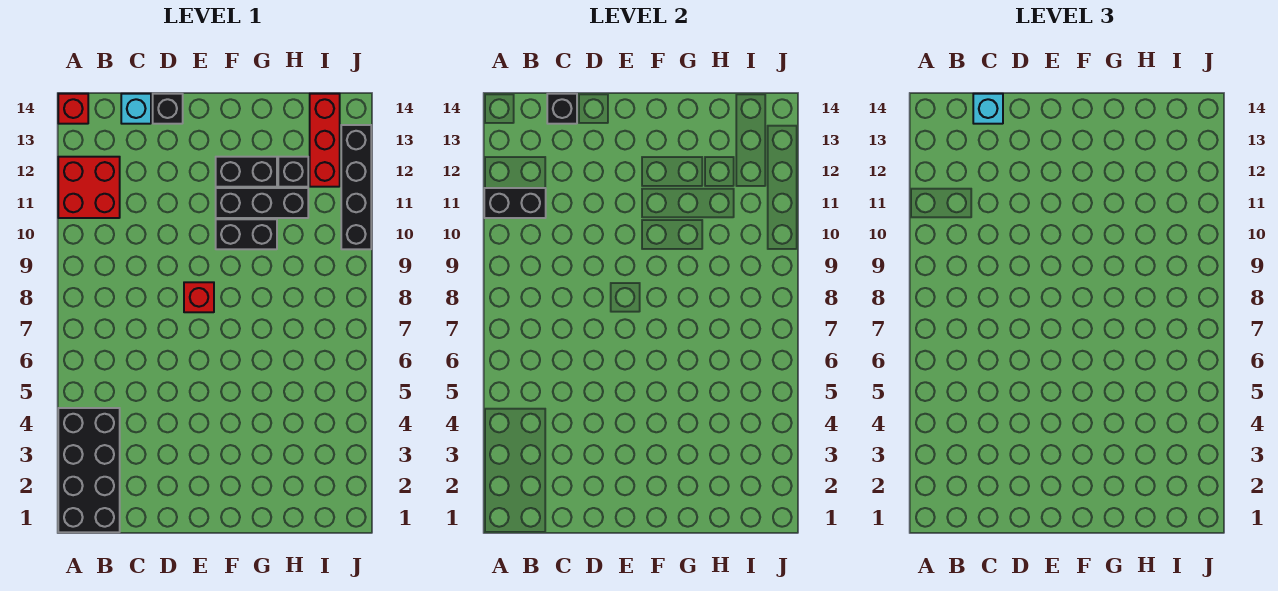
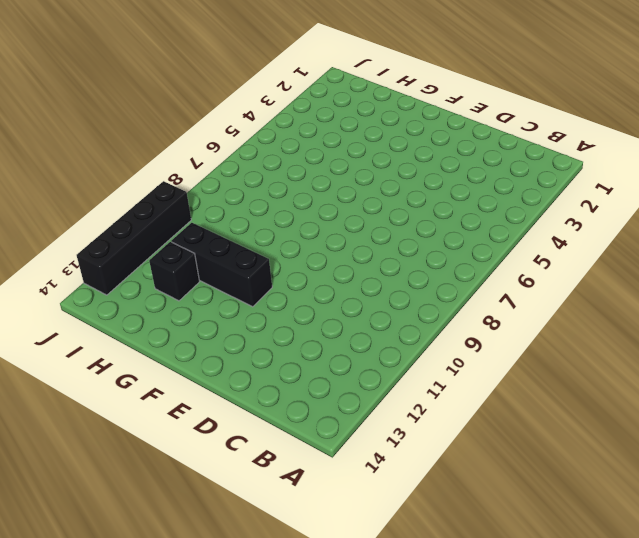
none -> black brick A1:B4 level 1
none -> red brick A11:B12 level 1
none -> red brick A14 level 1

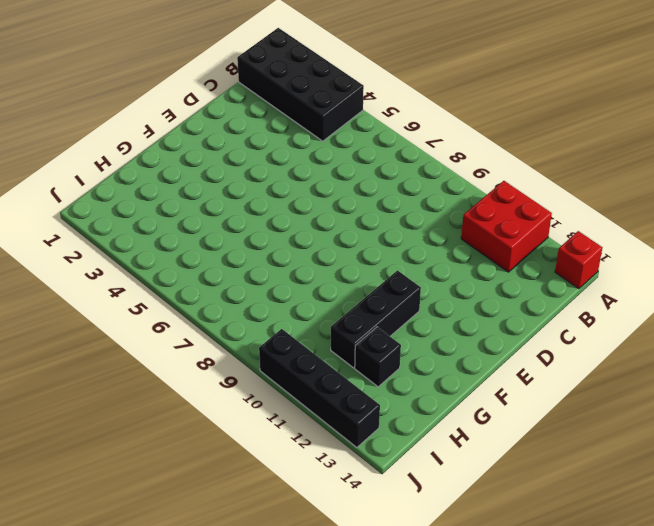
none -> cyan brick C14 level 1
none -> black brick D14 level 1
none -> red brick E8 level 1

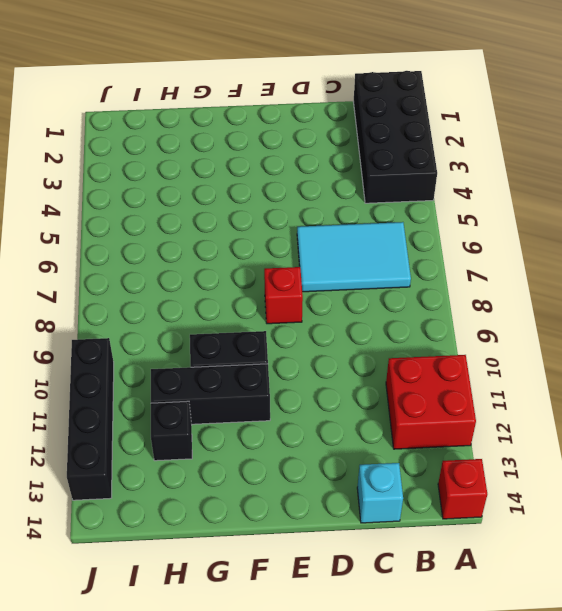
cyan tile B6:D7 level 1 -> none
none -> black brick D14 level 1
none -> black brick F12:G12 level 1
none -> red brick I12:I14 level 1

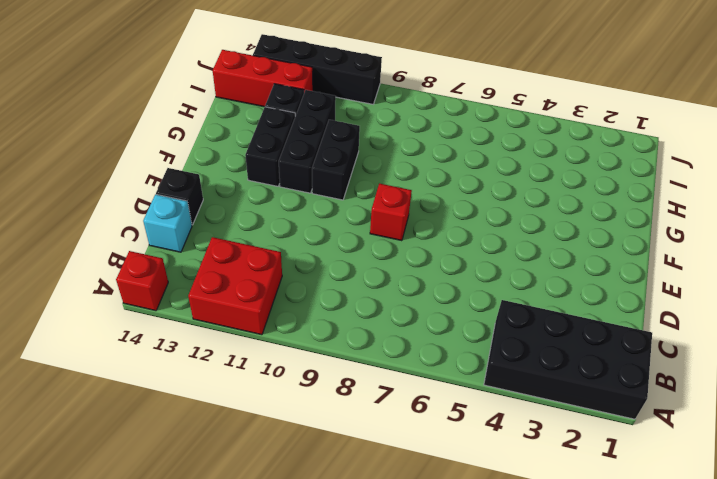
none -> black brick A11:B11 level 2
none -> black brick C14 level 2
none -> cyan brick C14 level 3

